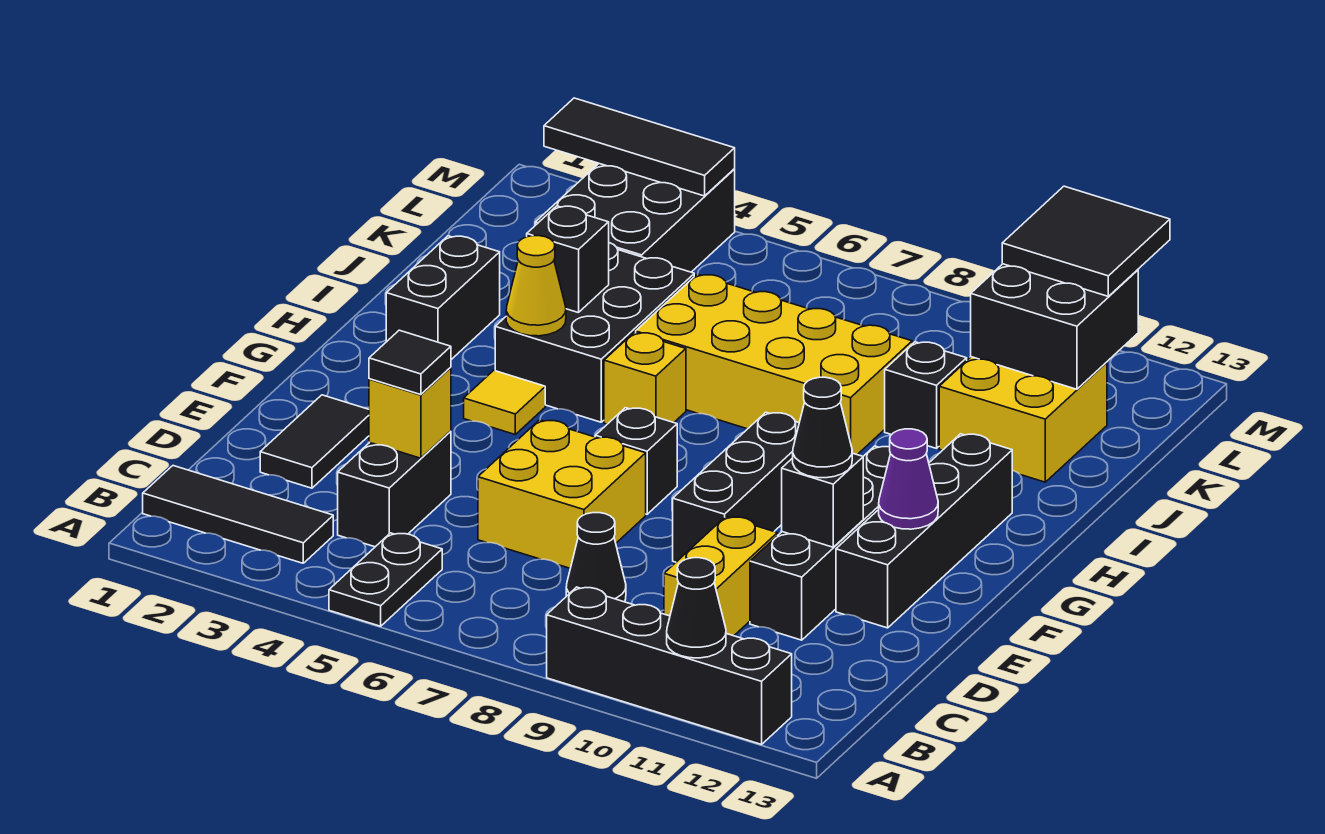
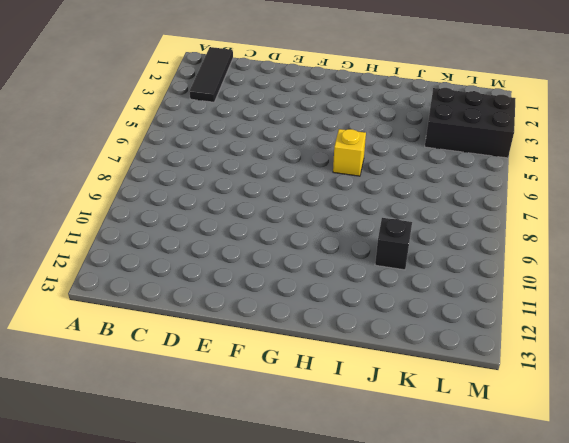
none -> black plate A5:B5 level 1
none -> black brick A9:A12 level 1
none -> black brick C4:D4 level 1
none -> black cone C8 level 1

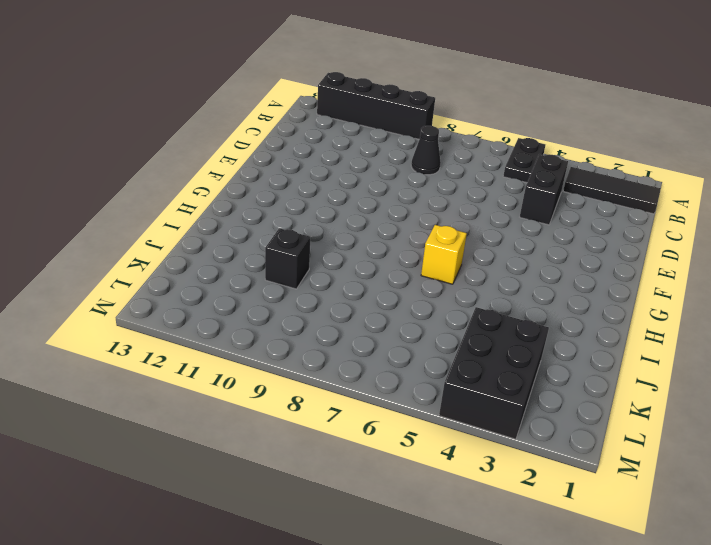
none -> yellow brick C10:D10 level 1
none -> black tile D2:E2 level 1
none -> yellow brick D6:E7 level 1
none -> black brick D11:G11 level 1

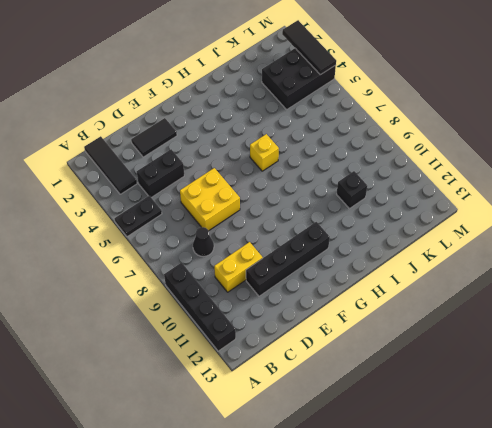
none -> black brick E9:G9 level 1
none -> black brick E12:H12 level 1
none -> black brick F7 level 1
none -> yellow tile G4 level 1

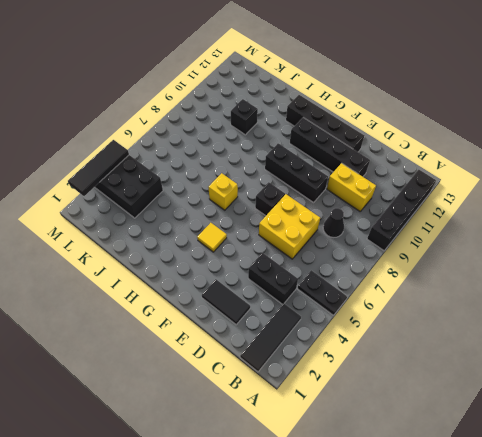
none -> black brick H2:I2 level 1
none -> black brick H4:J5 level 1
none -> yellow brick I6:J9 level 1
none -> yellow brick J11:K12 level 1

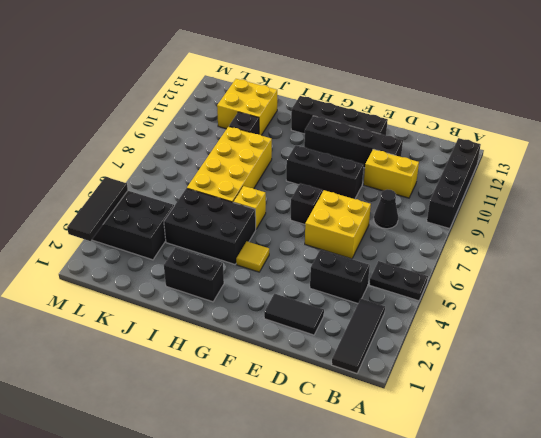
none -> black cone A11 level 2
none -> yellow brick D4 level 2
none -> black brick E11 level 2
none -> purple cone F12 level 2

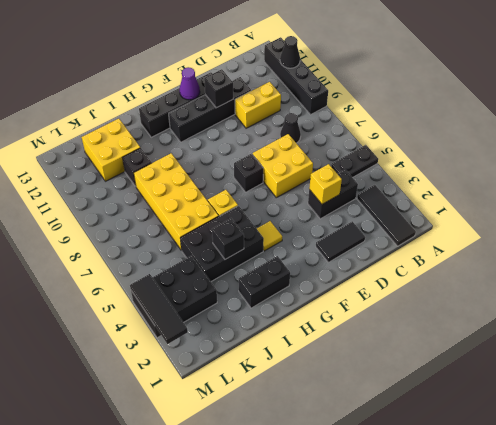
none -> black brick E9:G9 level 1
none -> yellow cone H4 level 2
none -> black brick K11:L12 level 2
none -> black tile D4 level 3

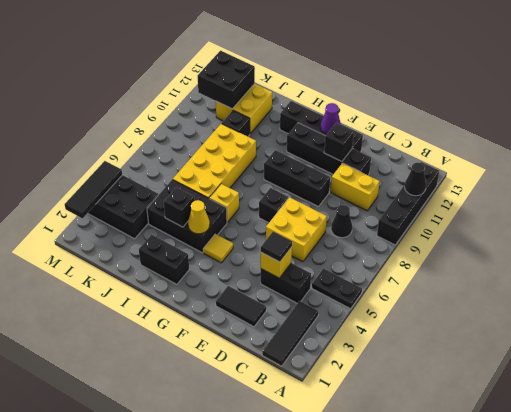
none -> black cone E11 level 3
none -> black tile L11:M12 level 3

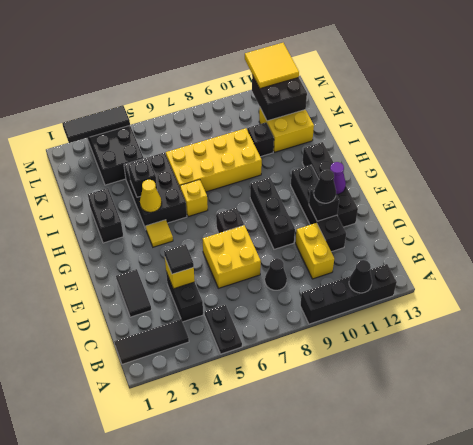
yellow tile L11:M12 level 3 -> black tile L11:M12 level 3

